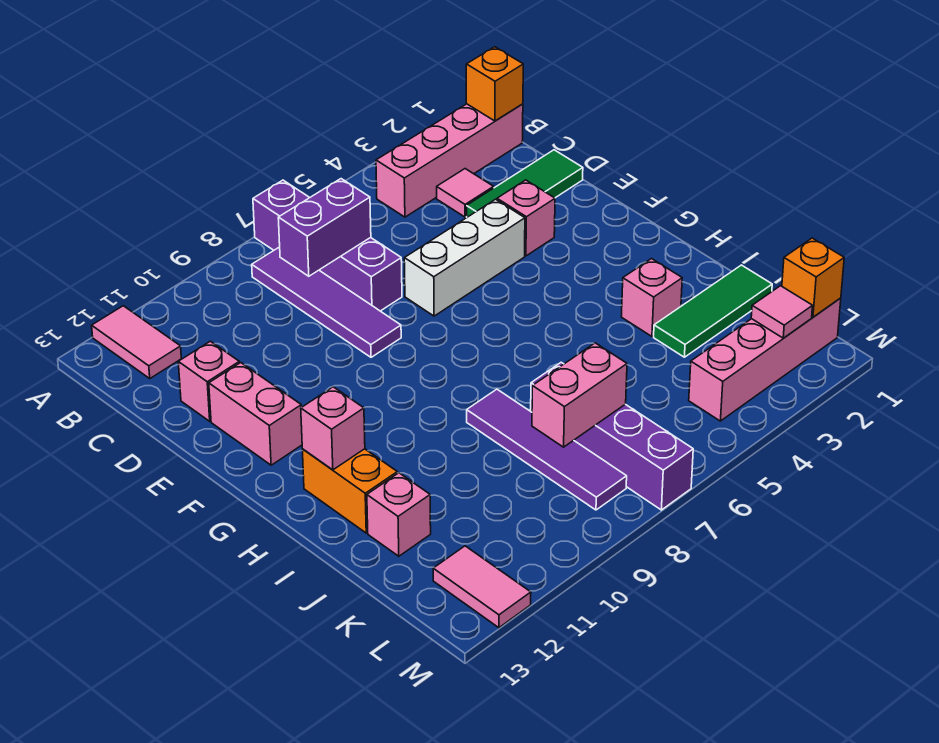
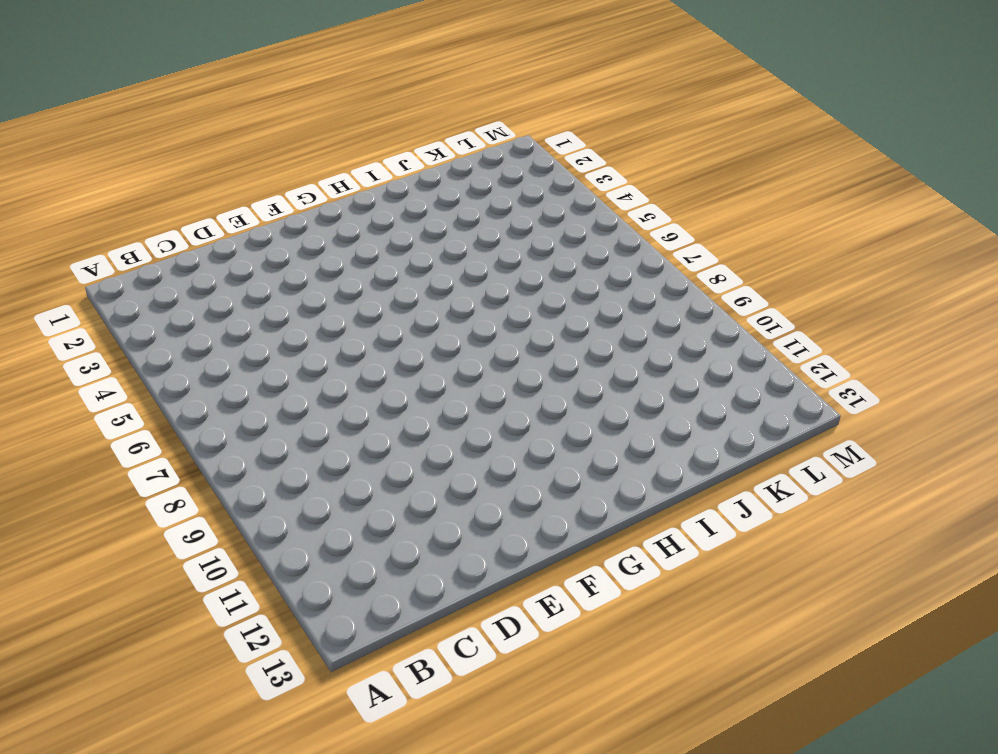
none -> purple brick A7:D7 level 1
none -> pink tile A12:B12 level 1
none -> pink brick B1:B4 level 1

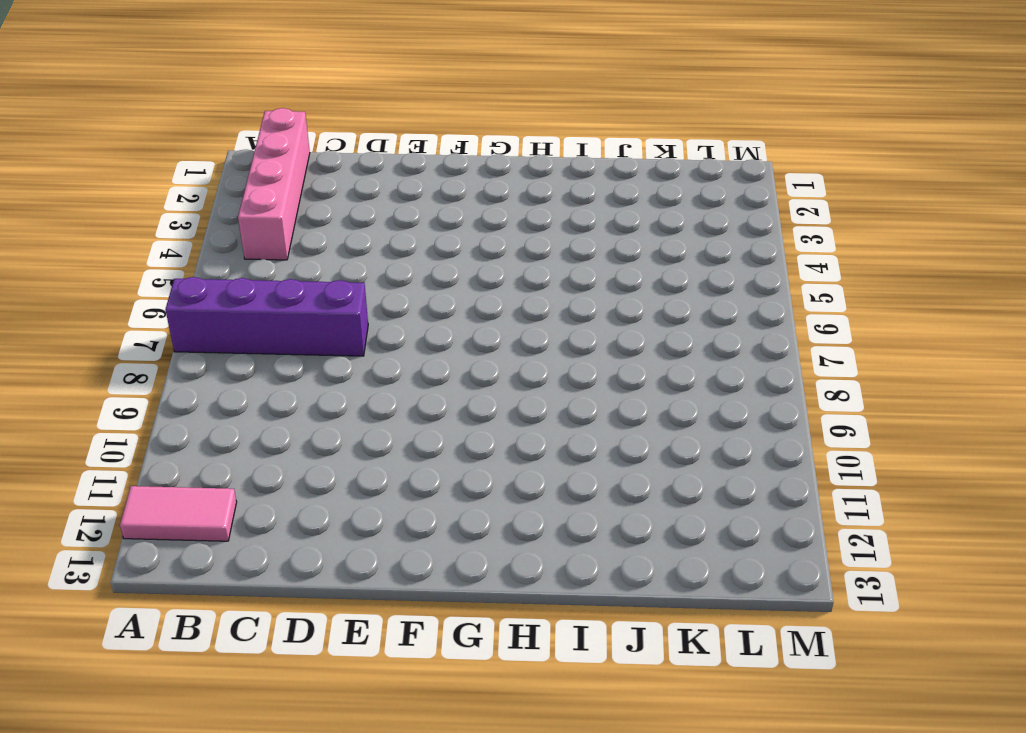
none -> purple tile B8:E8 level 1
none -> pink tile C3 level 1
none -> green tile D1:D3 level 1

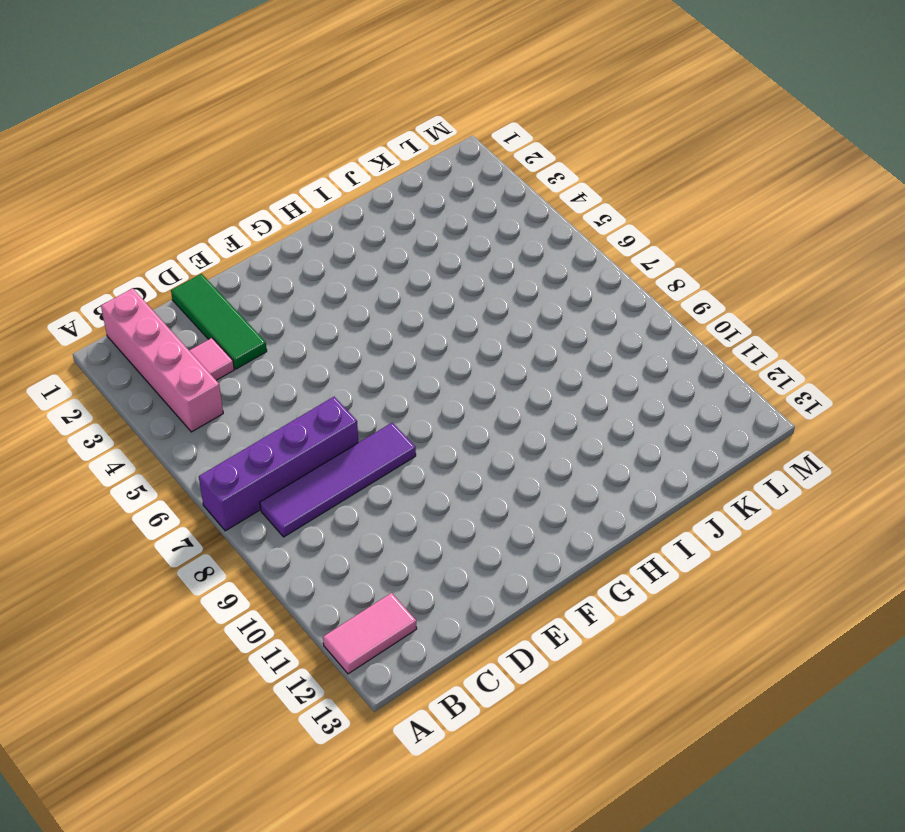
none -> pink brick D12 level 1
none -> pink brick E3 level 1
none -> white brick E4:E6 level 1

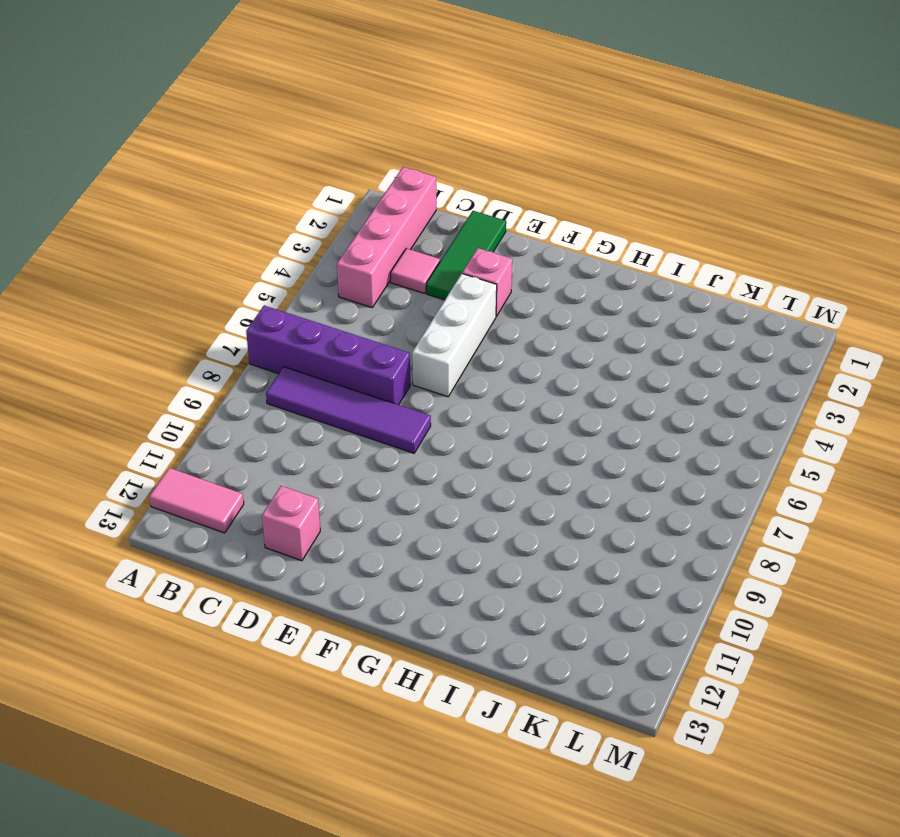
none -> pink brick E12:F12 level 1
none -> orange brick H12:I12 level 1
none -> pink brick I3 level 1

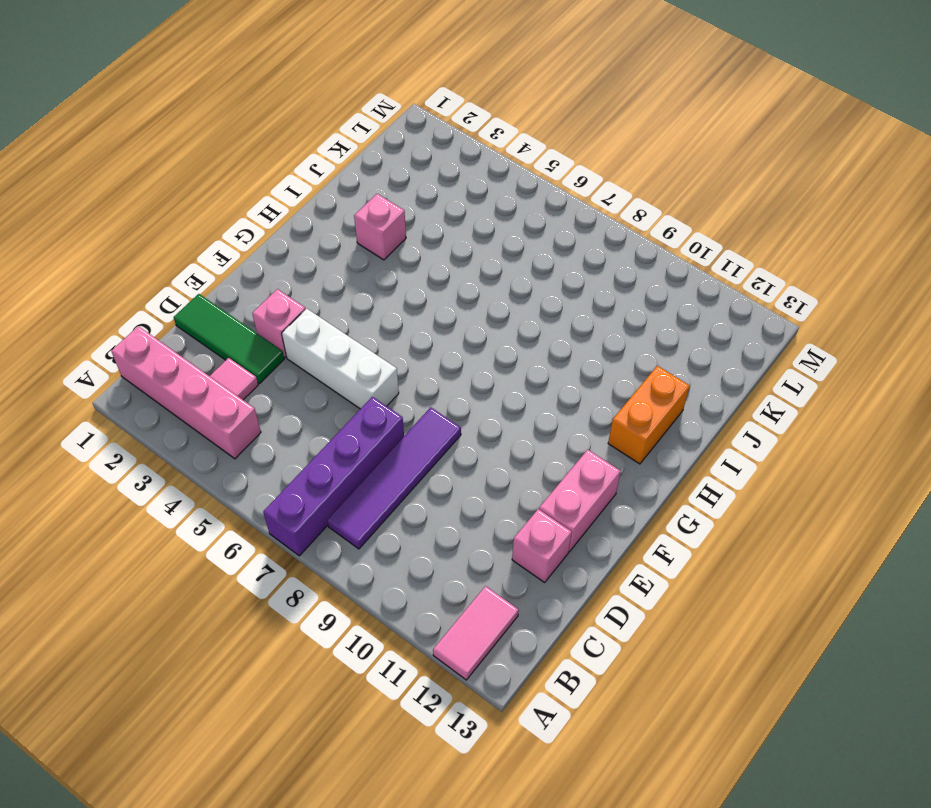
none -> purple tile I8:L8 level 1
none -> green tile J1:J3 level 1
none -> purple brick J7:M7 level 1

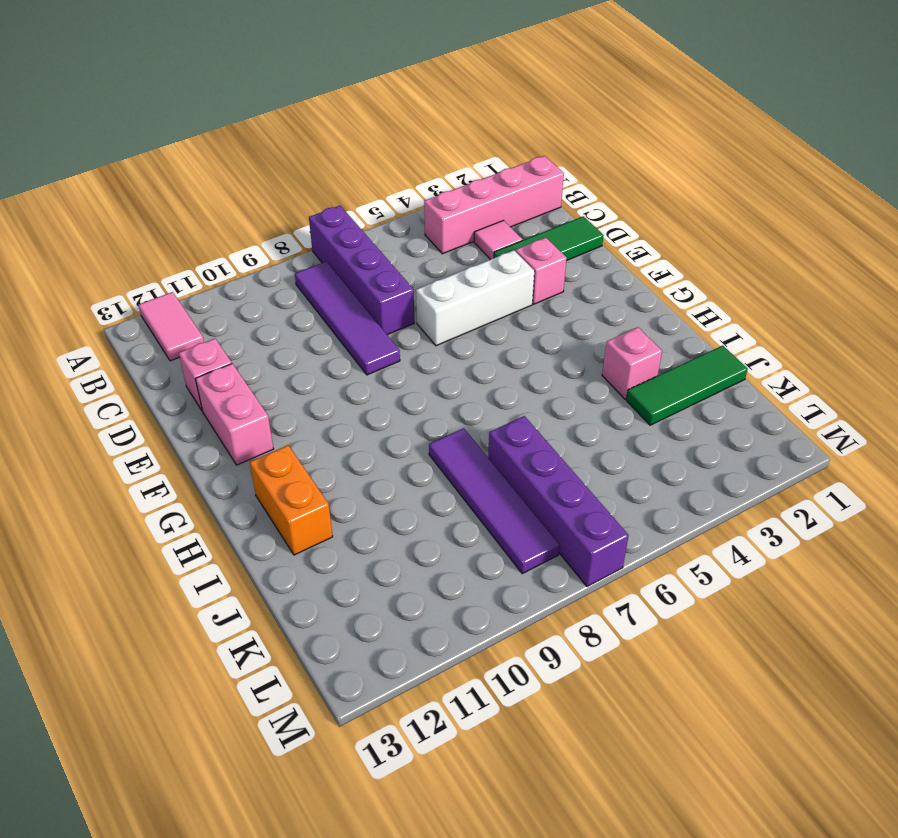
none -> pink brick J12 level 1
none -> pink brick L1:L4 level 1
none -> pink tile L12:M12 level 1

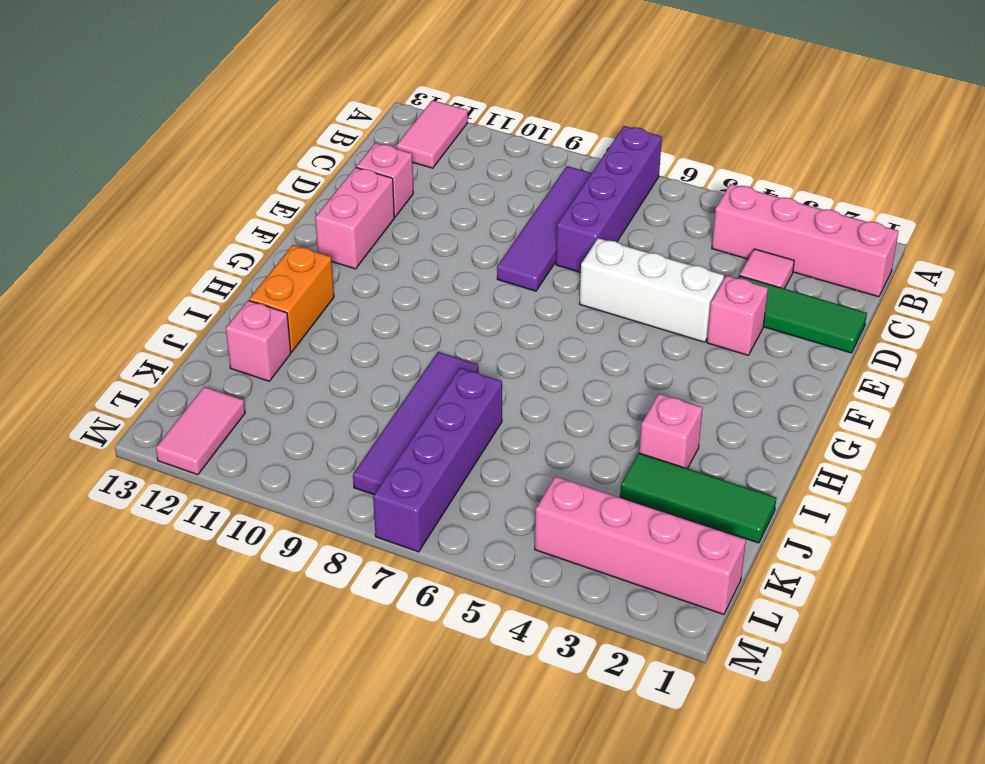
none -> orange brick B1 level 2
none -> purple brick C7:C8 level 2
none -> pink brick H12 level 2

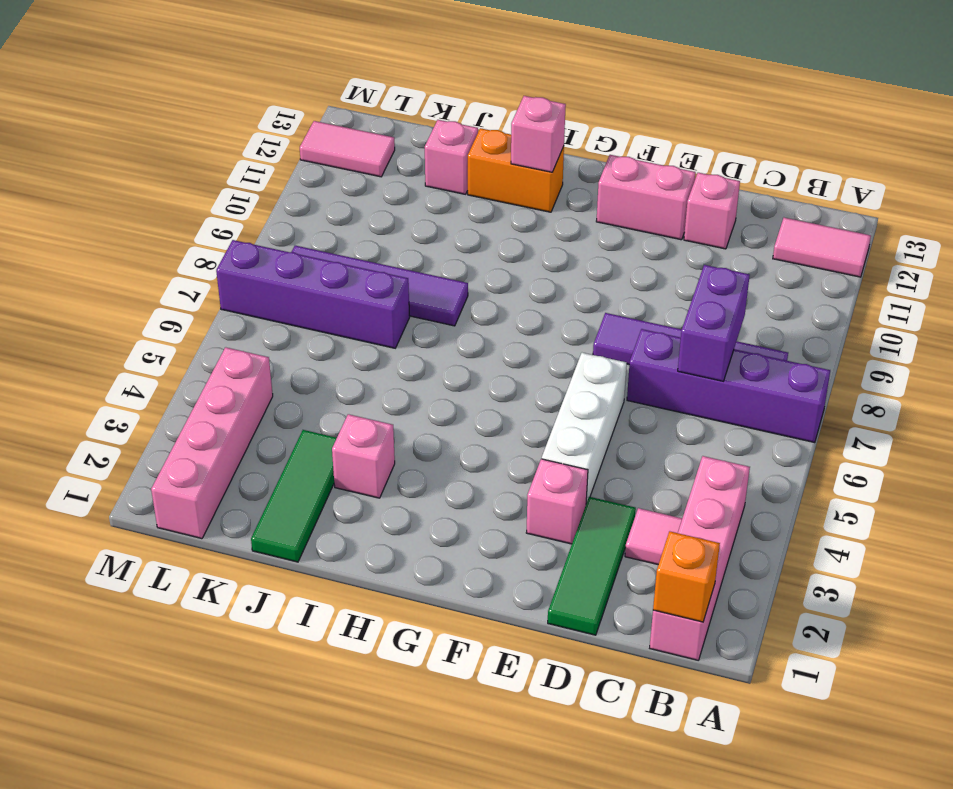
none -> pink brick K7:K8 level 2
none -> orange brick L1 level 2
none -> pink tile L2 level 2

